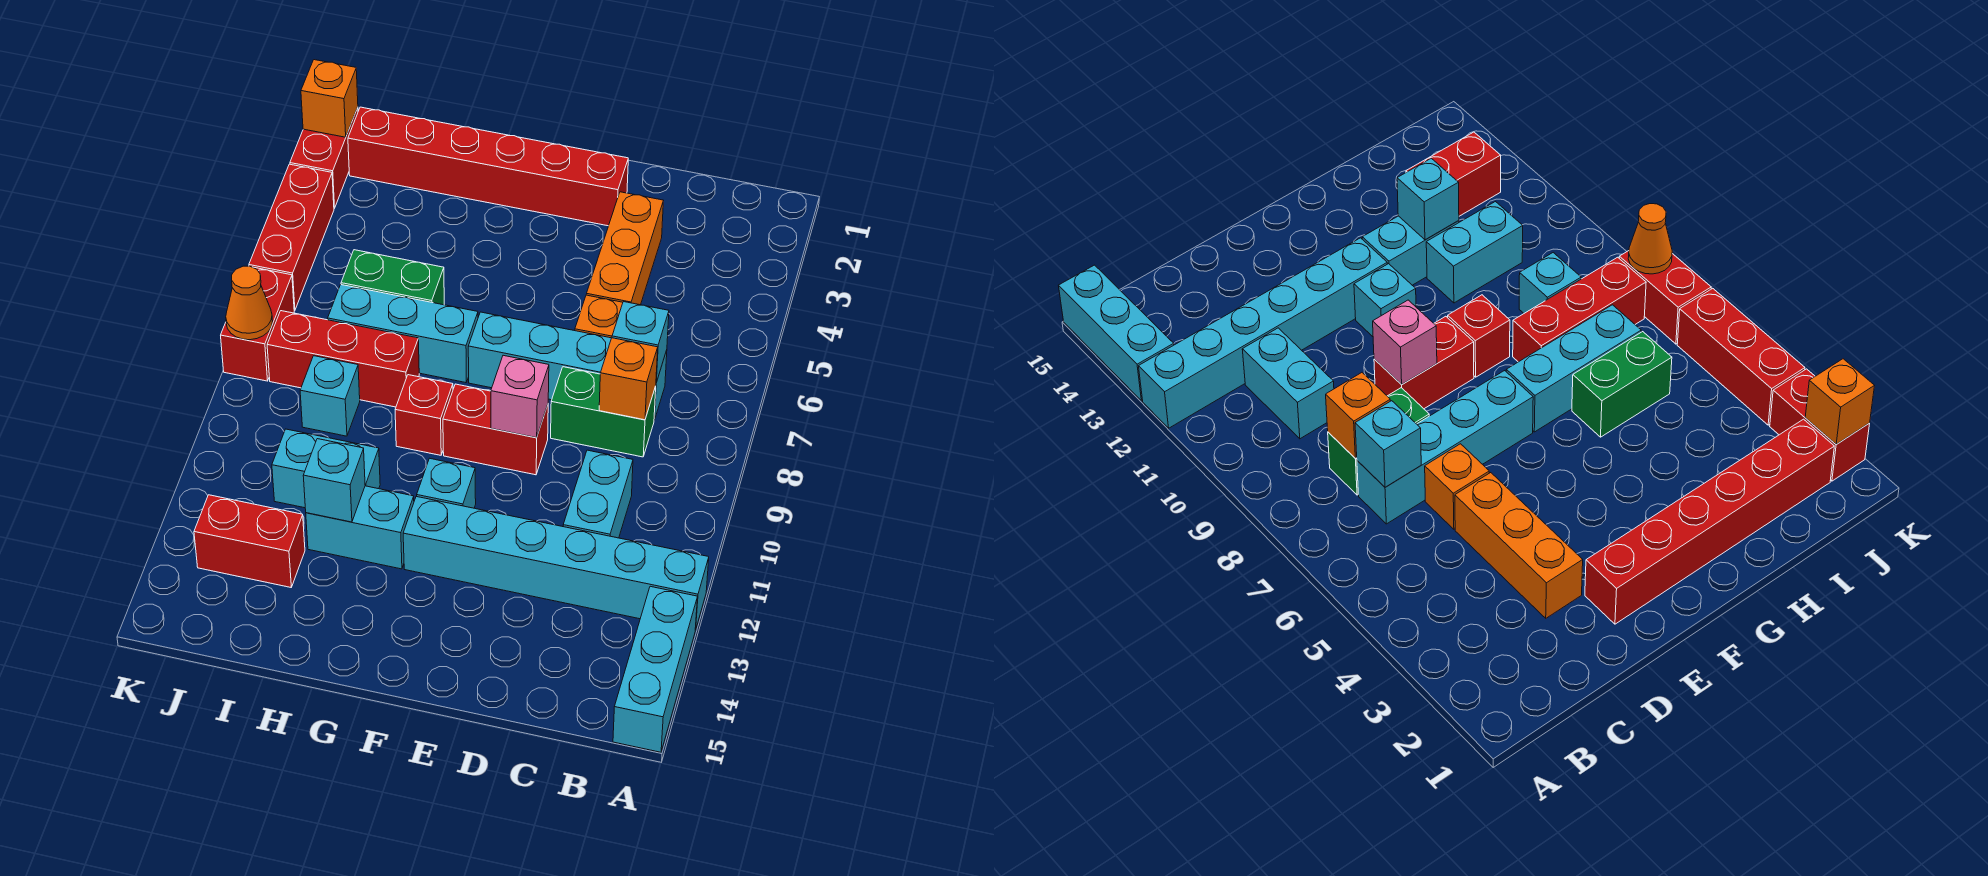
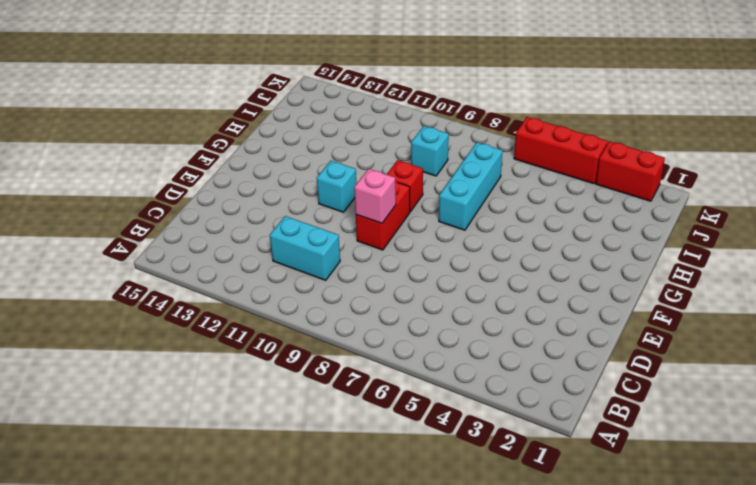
none -> cyan brick A12:F12 level 1
none -> cyan brick A13:A15 level 1
none -> cyan brick C7:F7 level 1

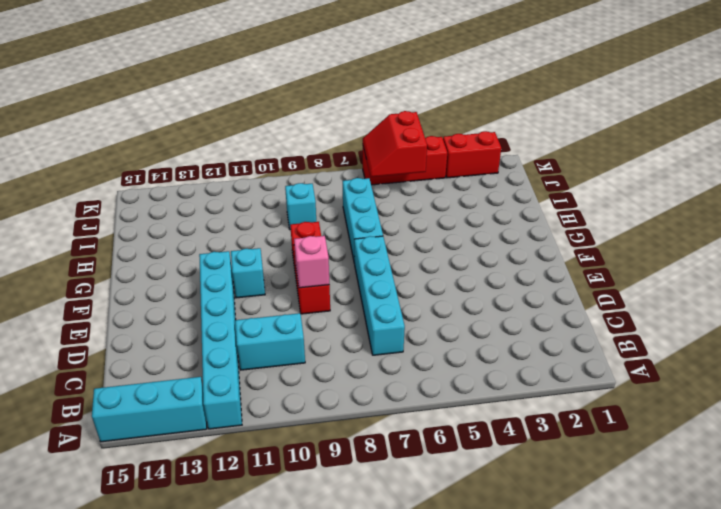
red slope J5:K6 level 2 top 5 -> none
none -> green brick C8:D8 level 1
none -> orange brick D3:D5 level 1
none -> orange brick D6 level 1

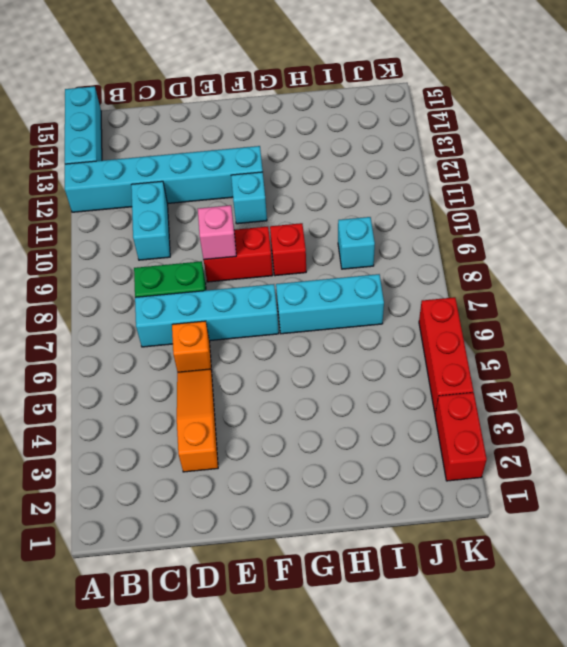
orange slope D3:D5 level 1 top 3 -> orange brick D3:D5 level 1
none -> red brick E2:J2 level 1
none -> cyan brick G12:H12 level 1
none -> green brick H6:I6 level 1

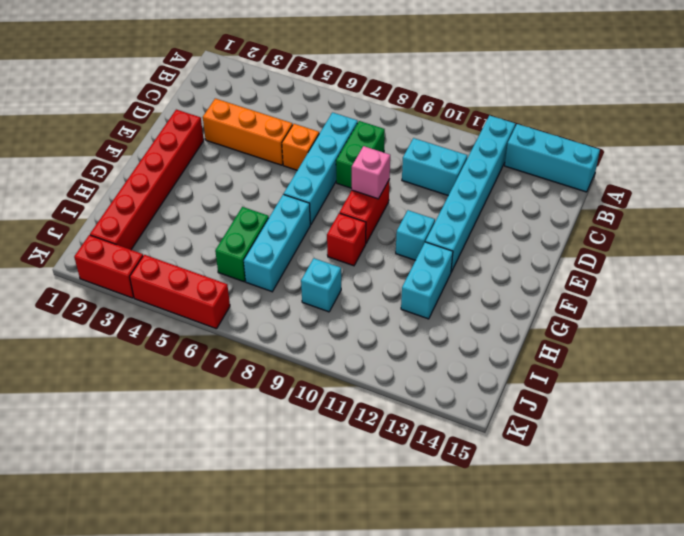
none -> red brick H8:J8 level 1
none -> cyan brick H11:I11 level 1
none -> red brick I13:J13 level 1

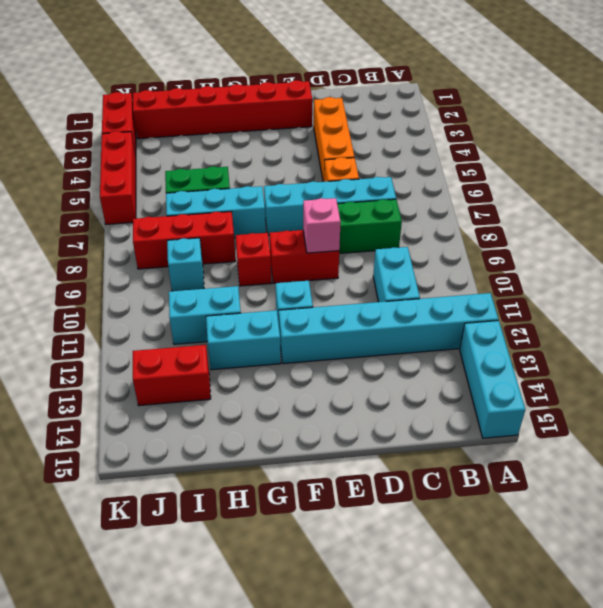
none -> red brick K7:K8 level 1
none -> cyan brick C7 level 2
none -> orange brick C8 level 2

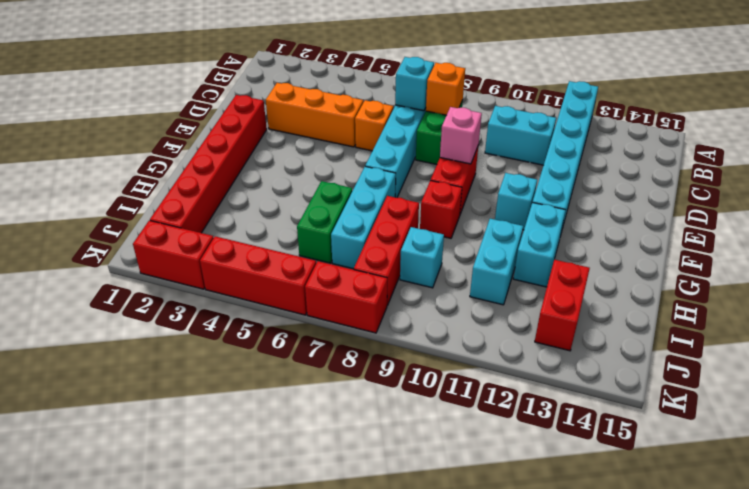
none -> cyan brick A13:A15 level 1
none -> cyan brick H12 level 2
none -> orange brick K2 level 2

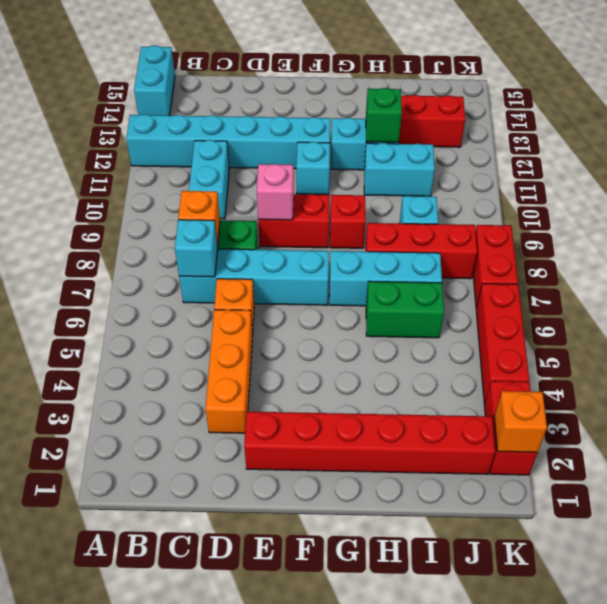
cyan brick A14:A15 level 1 -> cyan brick A13:A15 level 1
green brick H12 level 2 -> cyan brick H12 level 2
none -> orange cone K8 level 2

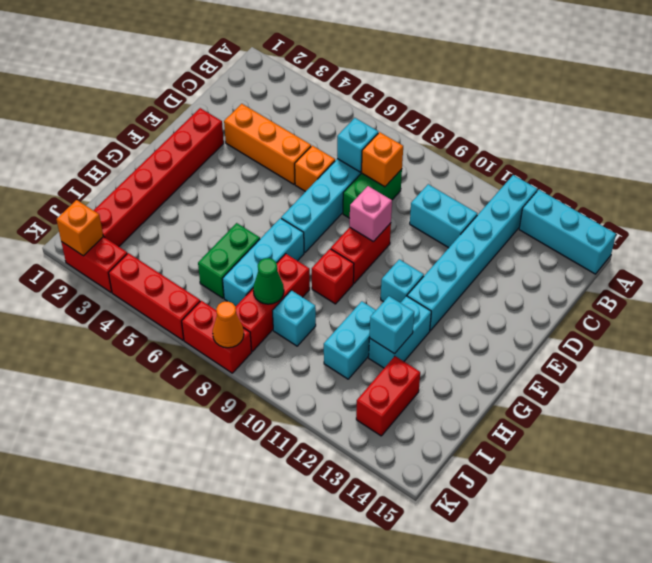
green cone I8 level 2 -> none

